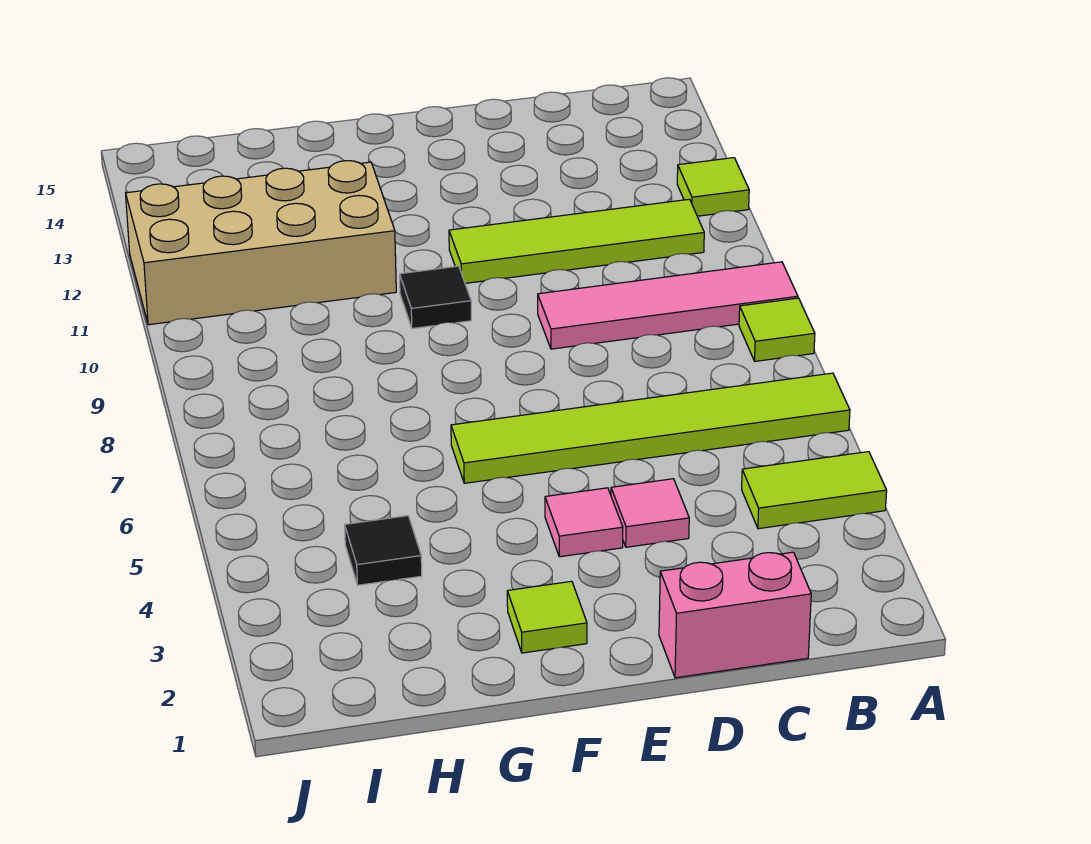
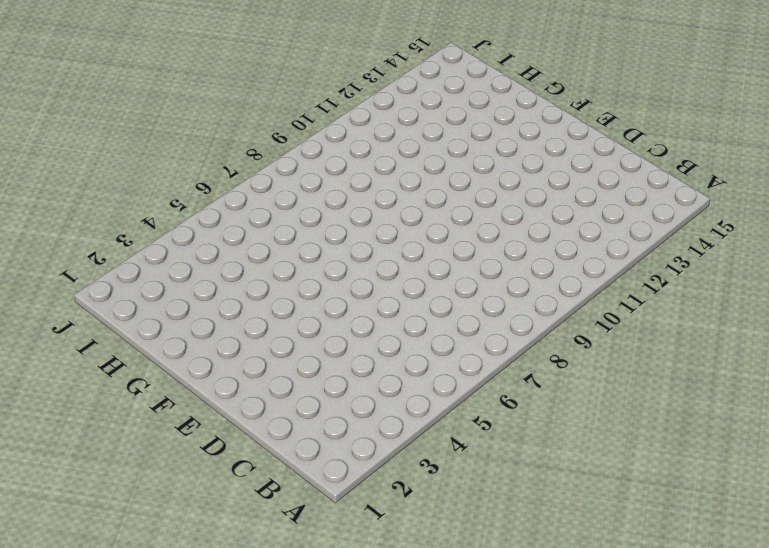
none -> lime tile A4:B4 level 1
none -> lime tile A6:F6 level 1
none -> lime tile A8 level 1

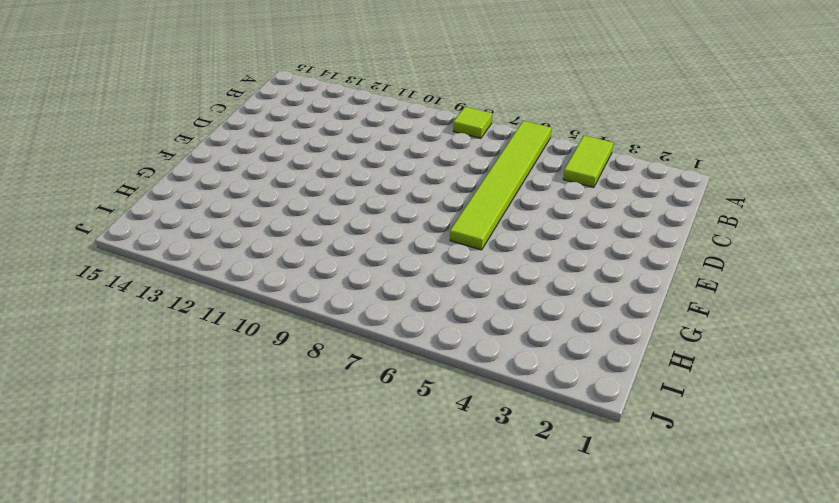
none -> pink tile A9:D9 level 1
none -> lime tile A12 level 1
none -> lime tile B11:E11 level 1

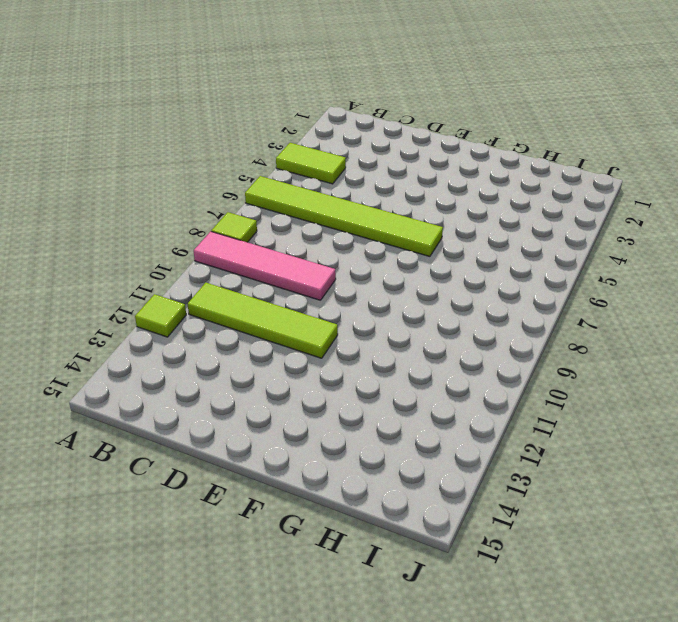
none -> pink brick C1:D1 level 1
none -> pink tile D4 level 1
none -> pink tile E4 level 1

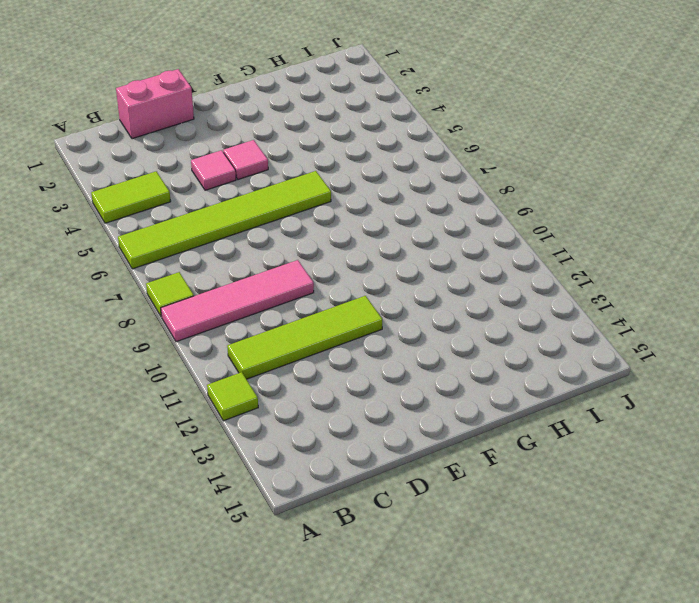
none -> lime tile F2 level 1
none -> black tile F10 level 1
none -> tan brick G11:J12 level 1

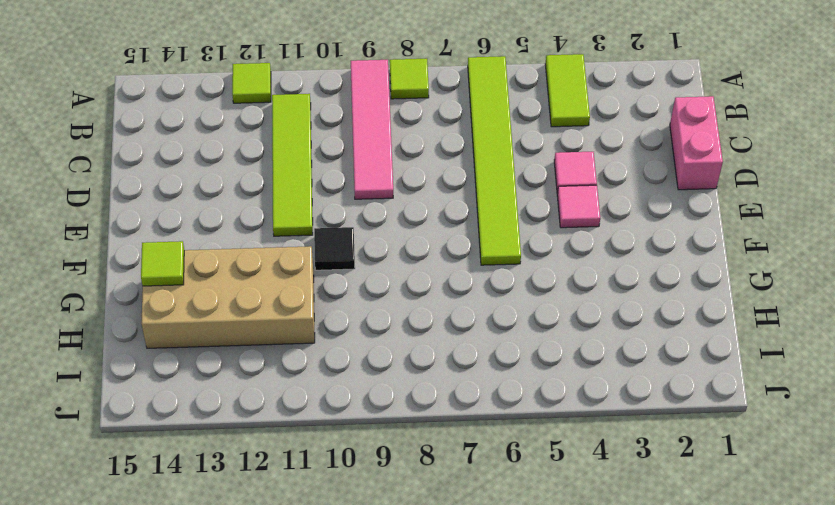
tan brick G11:H14 level 1 -> tan brick G11:J12 level 1
lime tile G14 level 2 -> lime tile F2 level 1
none -> black tile H4 level 1

